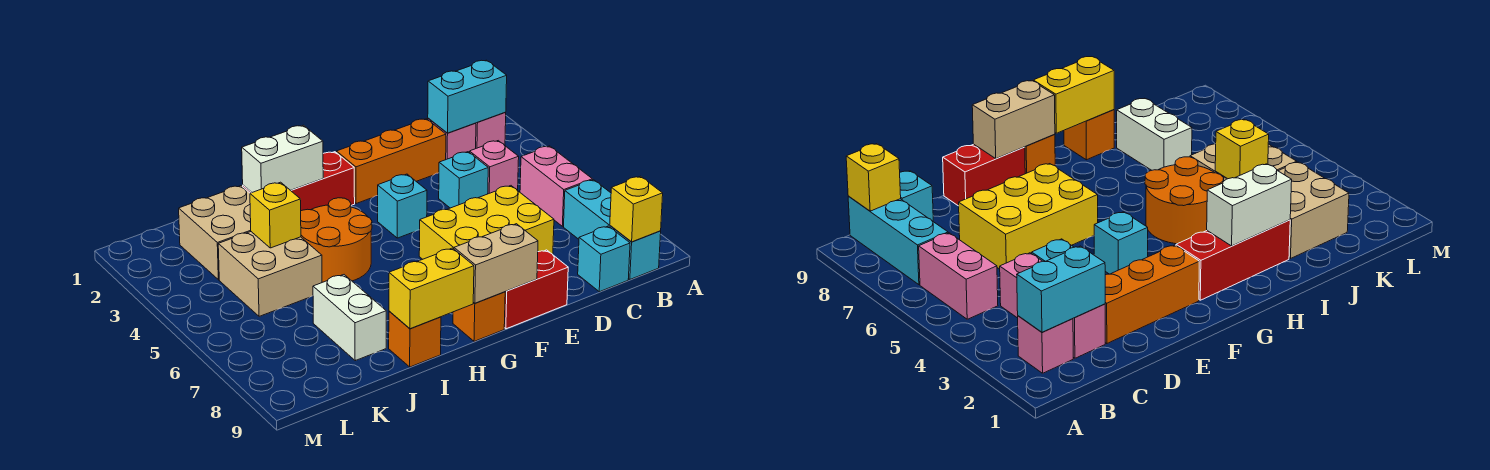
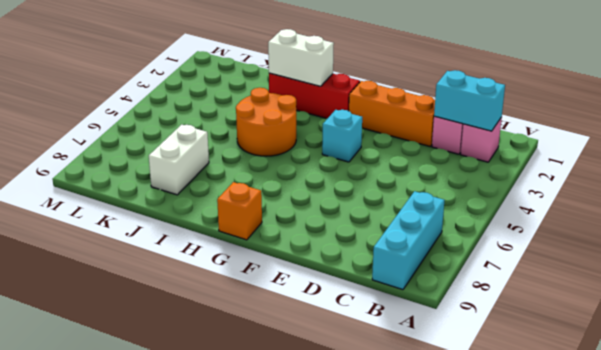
none -> pink brick B5:B6 level 1
none -> pink brick C4 level 1
none -> cyan brick C9 level 1

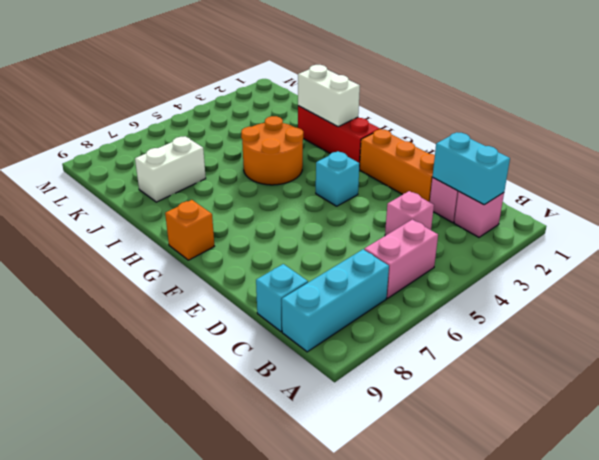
none -> cyan brick D4 level 1
none -> yellow brick D6:F7 level 1
none -> red brick E9:F9 level 1

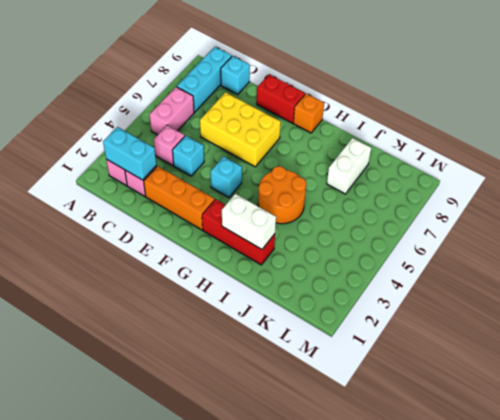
none -> orange brick I9 level 1
none -> tan brick J2:K3 level 1
none -> tan brick J4:K5 level 1

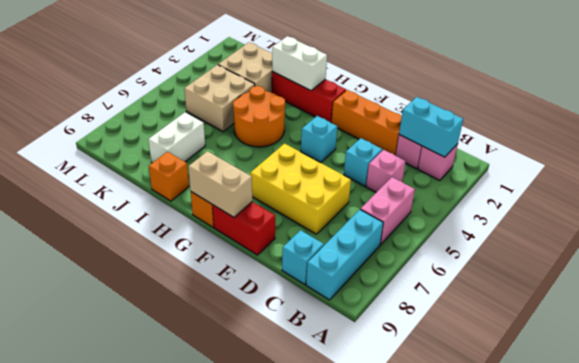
none -> yellow brick B9 level 2
none -> yellow brick H9:I9 level 2
none -> yellow brick J4 level 2

